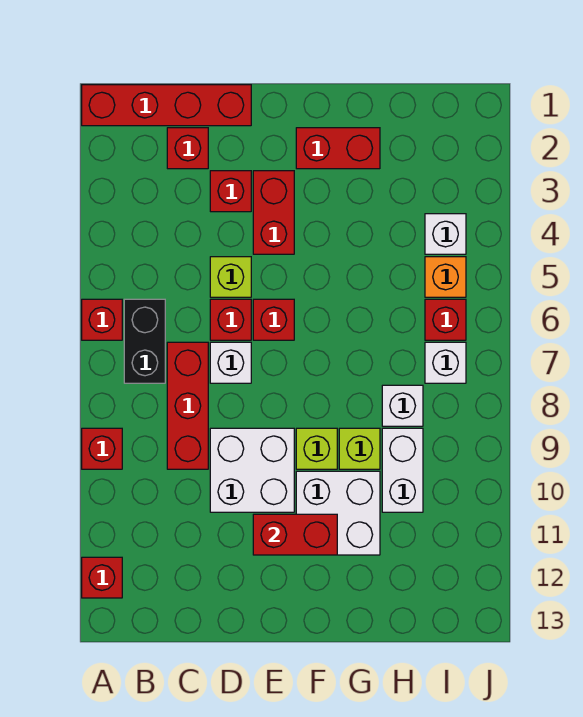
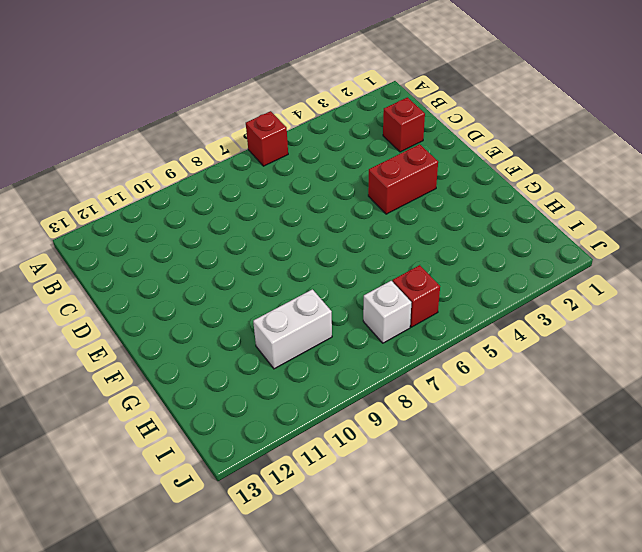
none -> red brick A1:D1 level 1
none -> red brick A9 level 1
none -> red brick A12 level 1

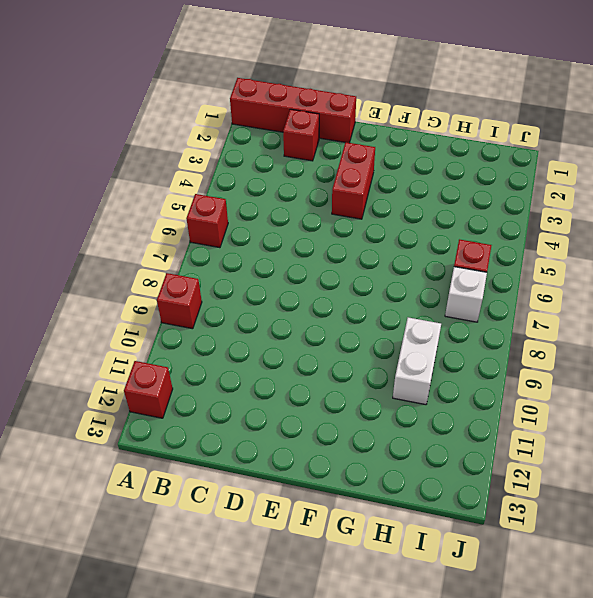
none -> black brick B6:B7 level 1
none -> red brick C7:C9 level 1
none -> red brick D3 level 1

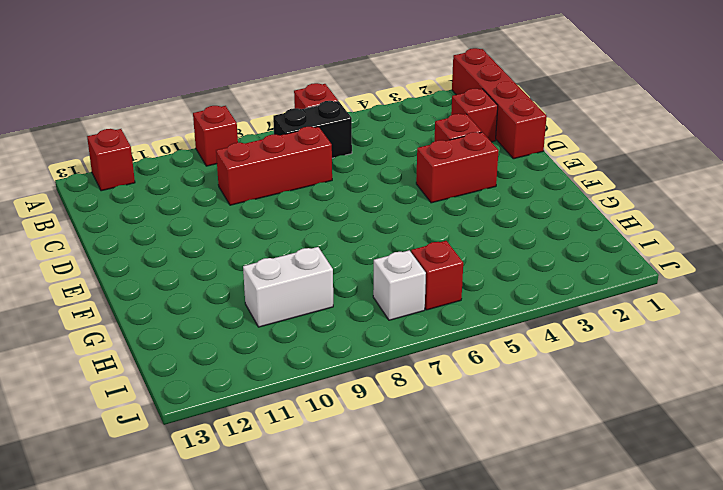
none -> lime brick D5 level 1
none -> red brick D6 level 1
none -> white brick D7 level 1

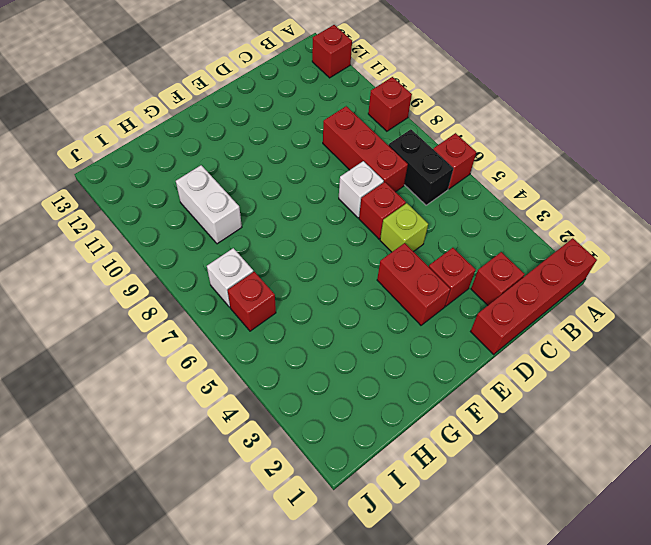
none -> white brick D9:E10 level 1
none -> red brick E6 level 1
none -> red brick F2:G2 level 1

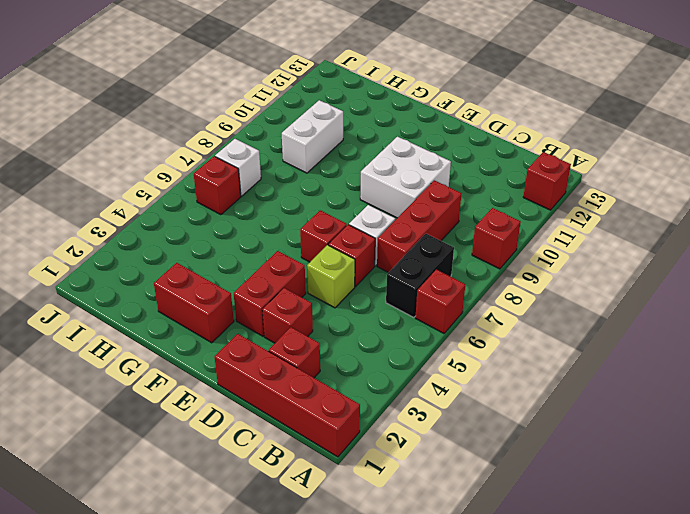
none -> lime brick F9 level 1
none -> white brick F10:G11 level 1
none -> lime brick G9 level 1

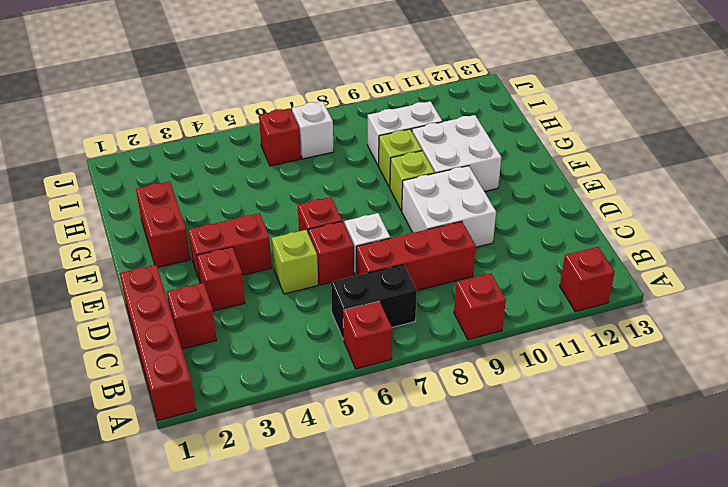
none -> white brick H8 level 1
none -> white brick I4 level 1
none -> orange brick I5 level 1

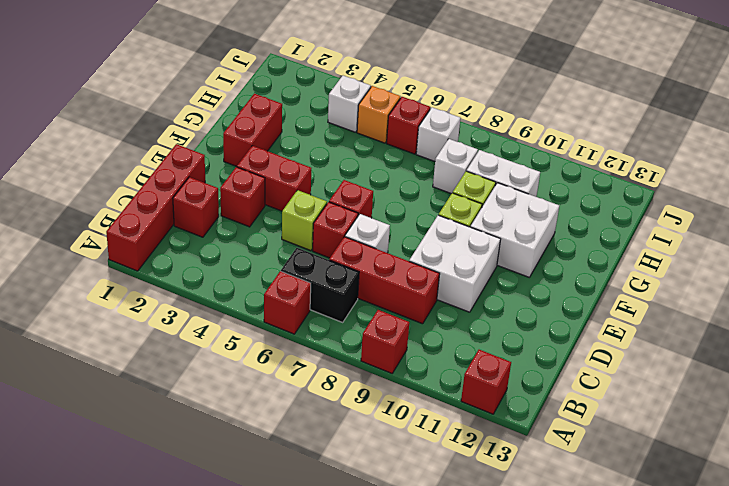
none -> red brick E11:F11 level 2

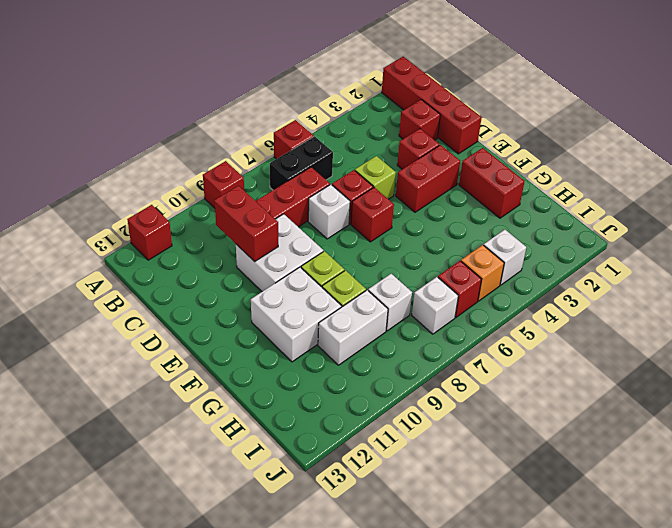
red brick C10:D10 level 2 -> red brick E11:F11 level 2

